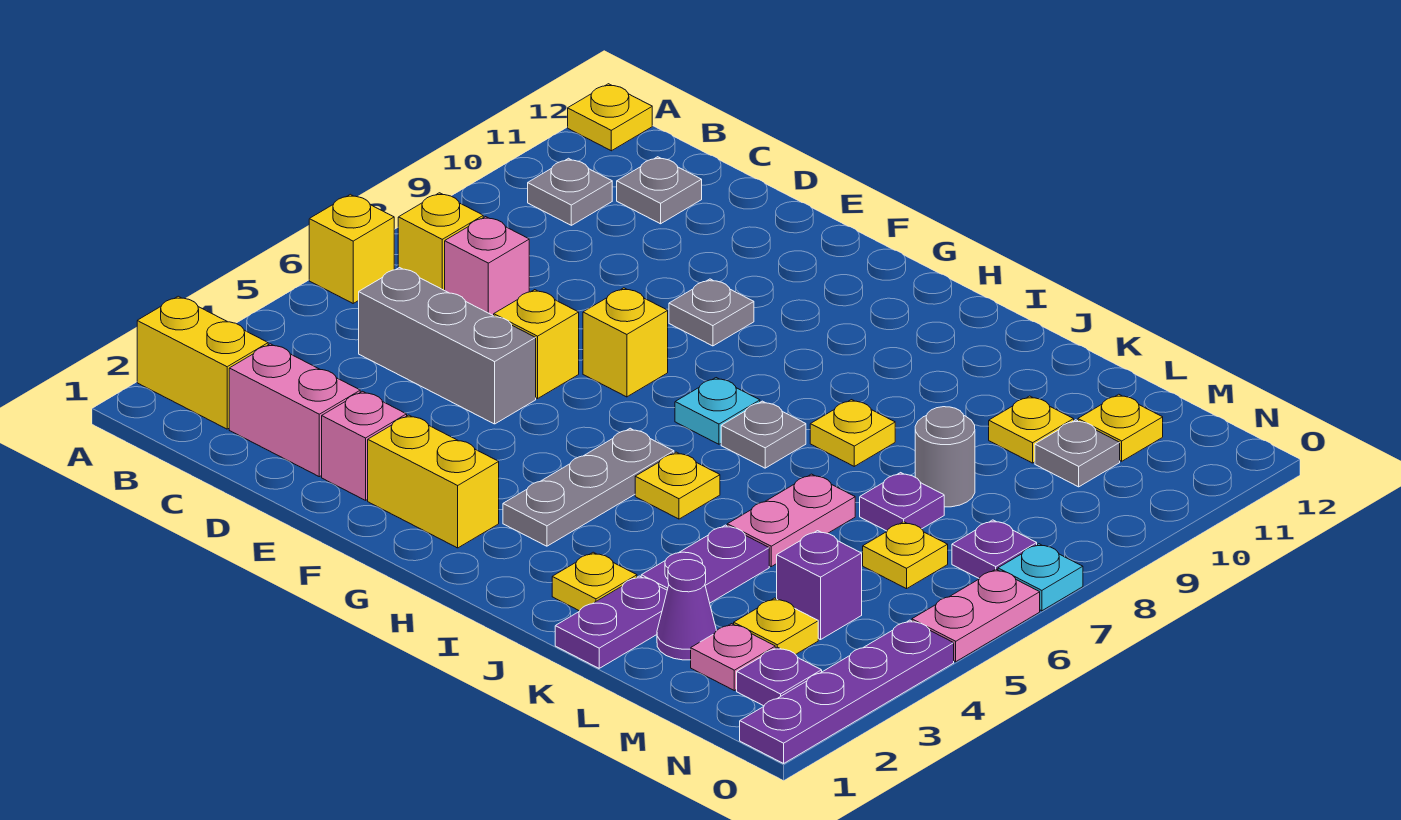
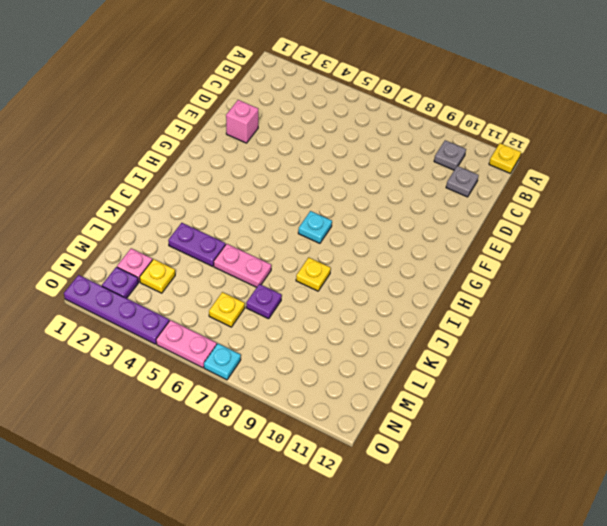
none -> yellow brick A2:B2 level 1
none -> yellow brick A6 level 1
none -> yellow brick B7 level 1
none -> pink brick C2:D2 level 1

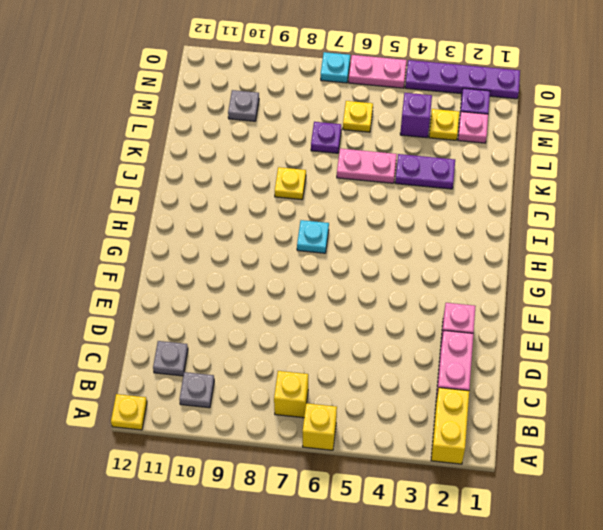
none -> grey brick C5:E5 level 1
none -> pink brick C7 level 1
none -> yellow brick E6 level 1
none -> yellow brick F2:G2 level 1

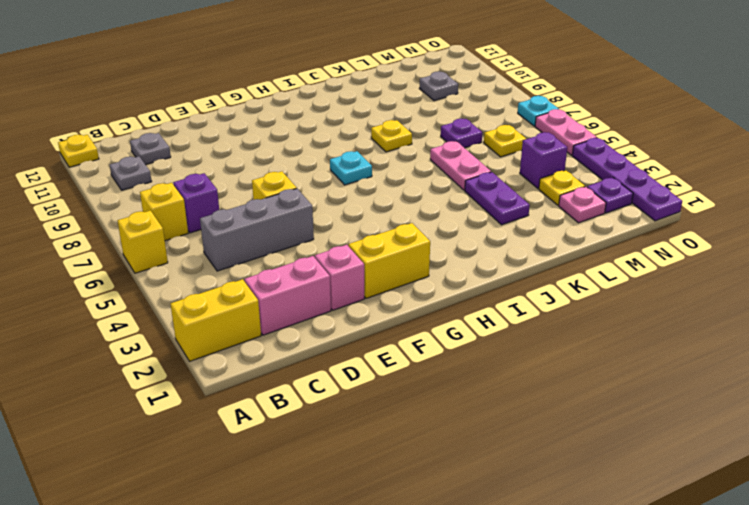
purple brick C7 level 1 -> pink brick C7 level 1
none -> yellow brick F7 level 1
none -> grey plate F9 level 1
none -> grey plate H3:H5 level 1
none -> yellow plate I5 level 1

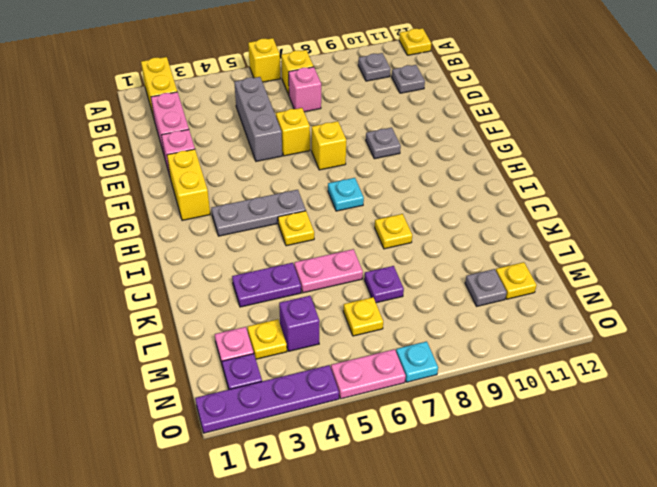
none -> grey plate I7 level 1
none -> yellow plate J2 level 1
none -> purple plate K1:K2 level 1
none -> purple cone L2 level 1

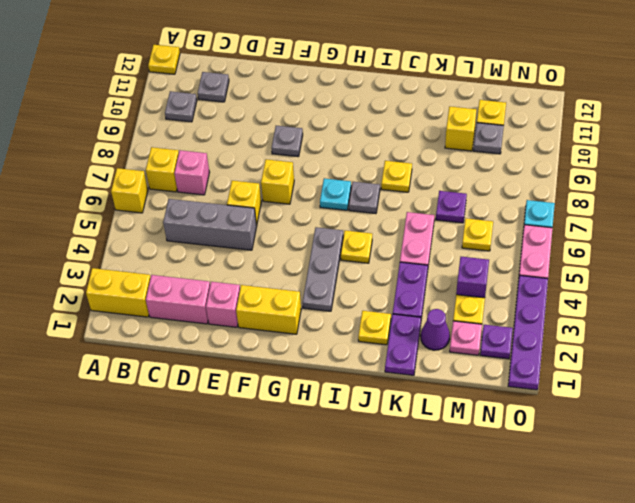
yellow brick L10 level 1 -> yellow plate L10 level 1
none -> grey round brick L8 level 1
none -> purple plate N7 level 1

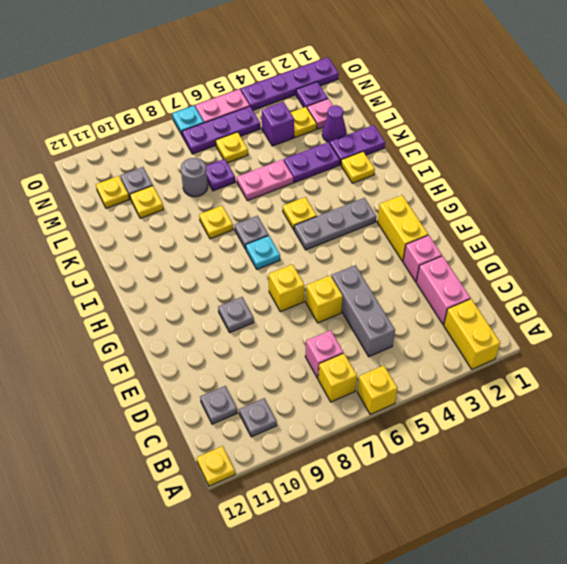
purple plate N5:N7 level 1 -> purple plate N7 level 1

